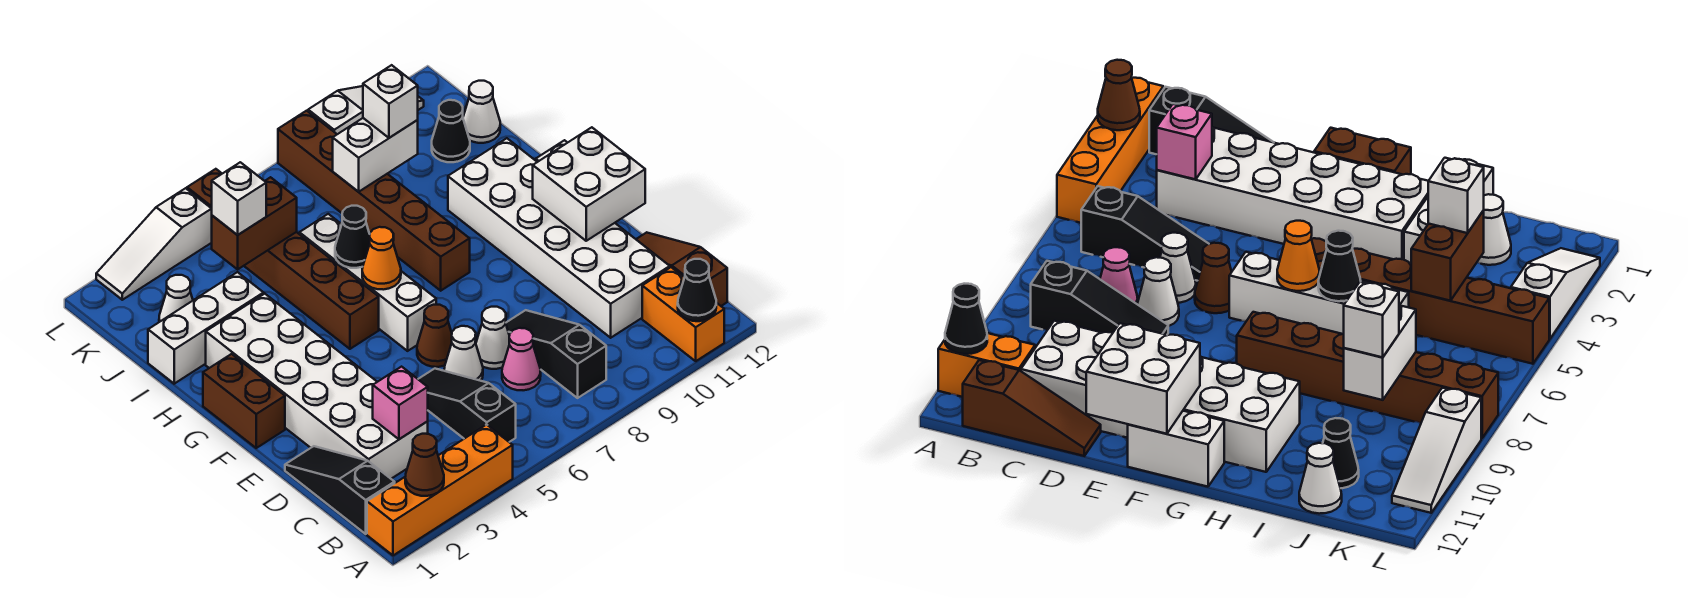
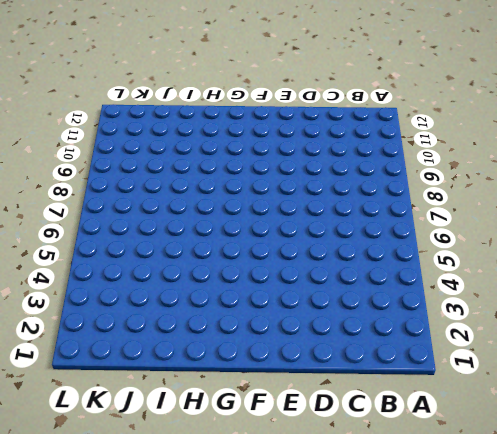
none -> orange brick A1:A4 level 1
none -> orange brick A11:B11 level 1
none -> black slope B1:D1 level 1 top B
none -> black slope B5:D5 level 1 top B

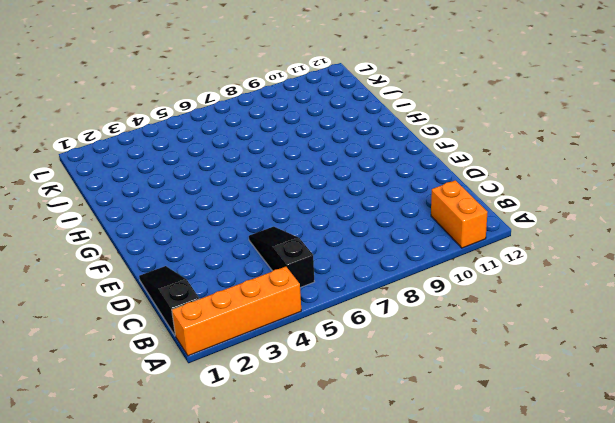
none -> black slope B8:D8 level 1 top B
none -> brown slope B12:D12 level 1 top B
none -> white brick C2:H3 level 1
none -> pink cone C7 level 1

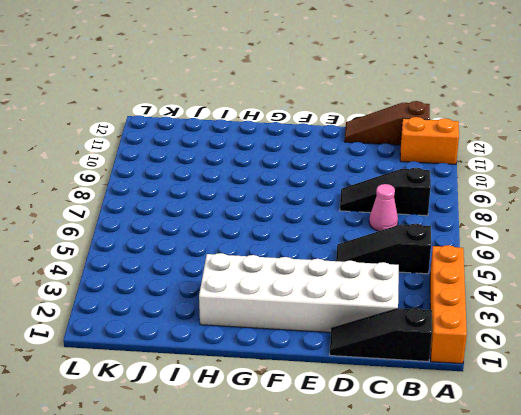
none -> white brick C10:H11 level 1
none -> white cone D6 level 1
none -> white cone D7 level 1
none -> brown cone E6 level 1

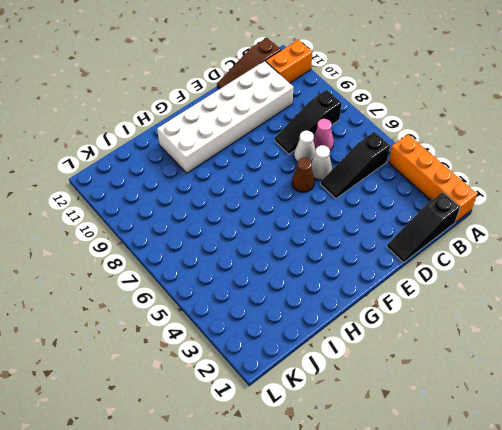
none -> white brick C2:H3 level 1
none -> brown brick F1:G1 level 1
none -> white brick F6:I6 level 1
none -> white brick F12:G12 level 1

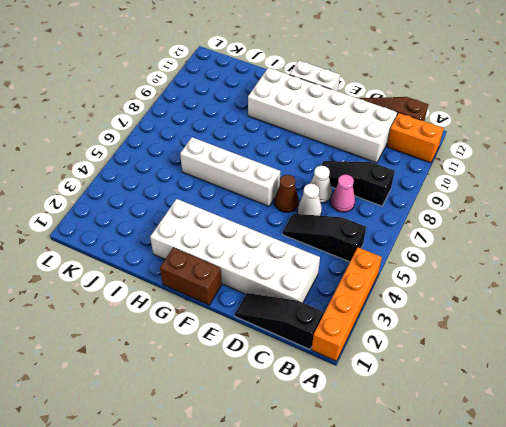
none -> brown brick G5:L5 level 1
none -> brown brick G8:L8 level 1
none -> white brick I1:I3 level 1
none -> white cone J2 level 1

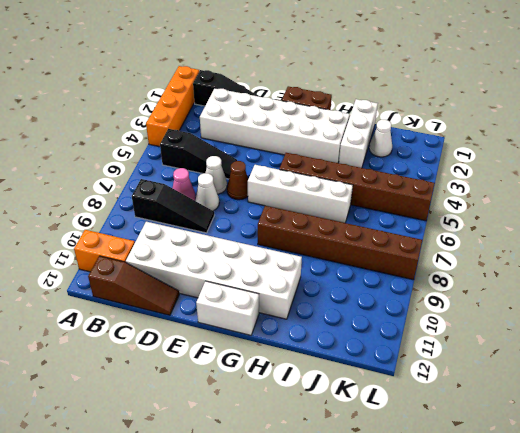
none -> black cone J11 level 1
none -> white cone J12 level 1
none -> white slope L2:L4 level 1 top 4
none -> white slope L9:L11 level 1 top 9

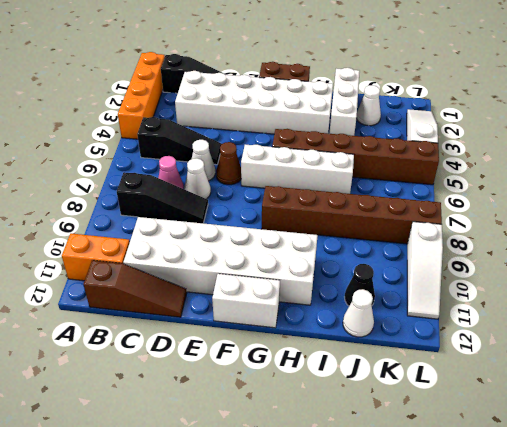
none -> brown cone A2 level 2
none -> black cone A11 level 2
none -> pink brick C3 level 2
none -> white brick E11:F12 level 2

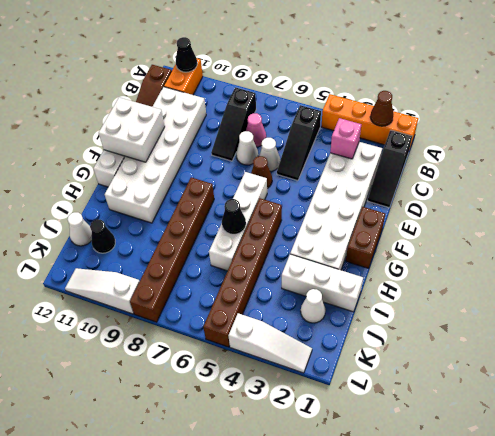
none -> orange cone G6 level 2
none -> brown brick J4:J5 level 2
none -> white brick J8:J9 level 2
none -> white brick J4 level 3

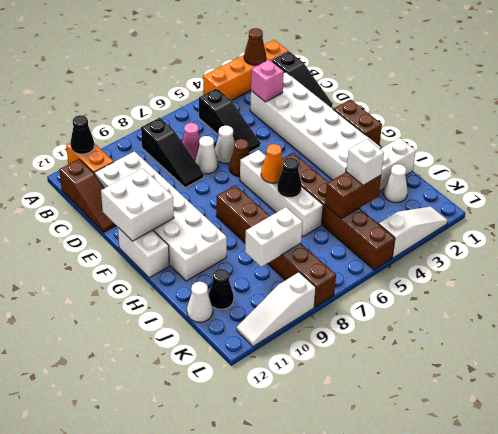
none -> white brick J9 level 3

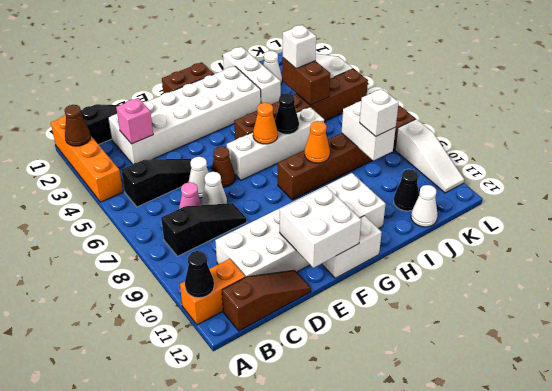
orange cone H8 level 2 -> none

